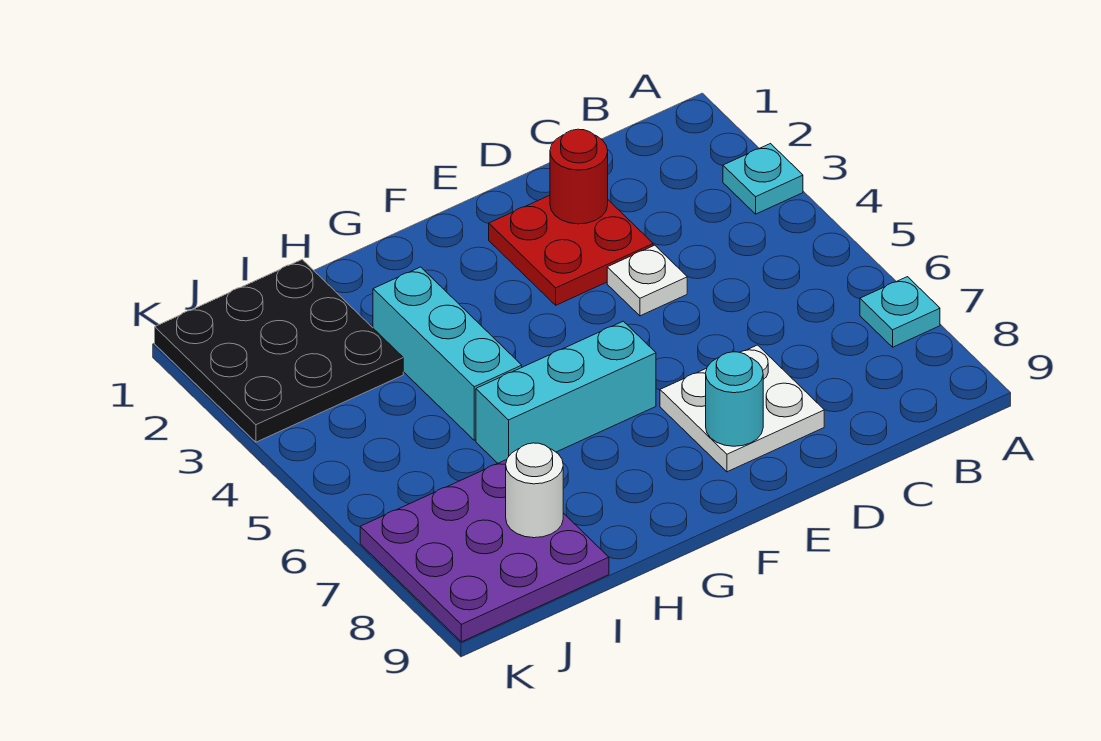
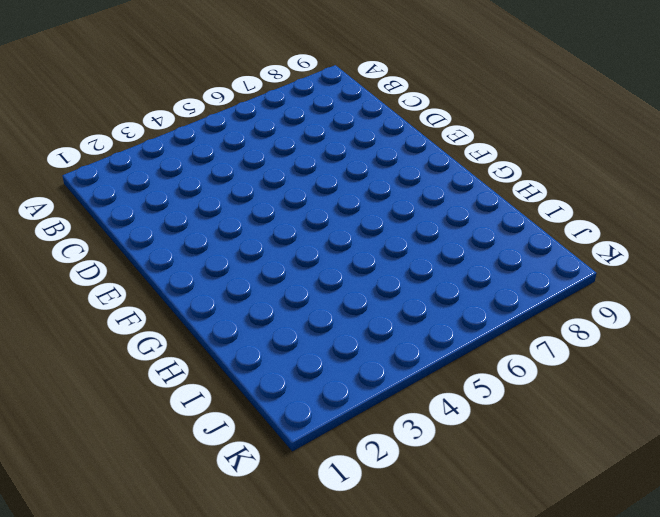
none -> cyan plate A3 level 1
none -> cyan plate A7 level 1
none -> red plate D2:E3 level 1

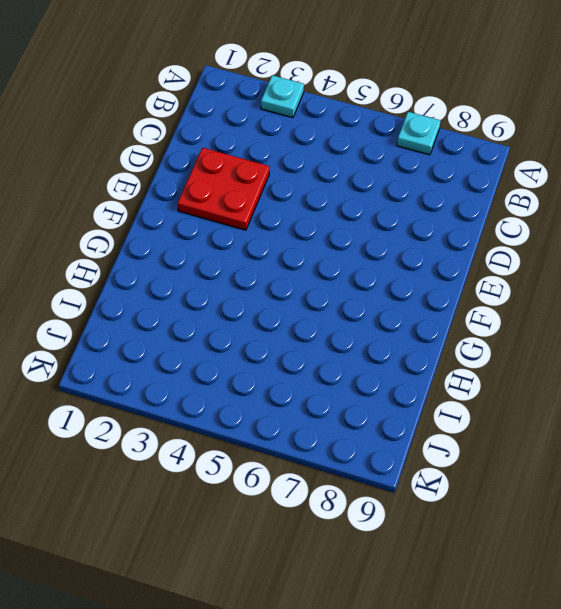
none -> white plate D4 level 1
none -> white plate D7:E8 level 1
none -> cyan brick F6:H6 level 1

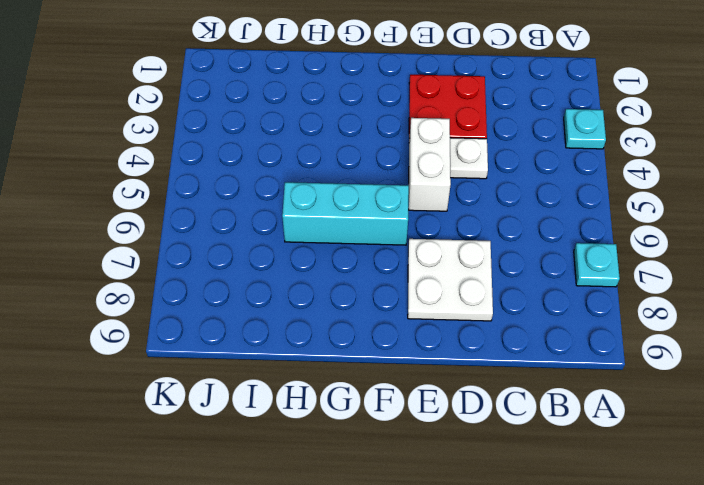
white brick E4:E5 level 1 -> none
none -> cyan brick H3:H5 level 1
none -> black plate I1:K3 level 1
none -> purple plate I7:K9 level 1

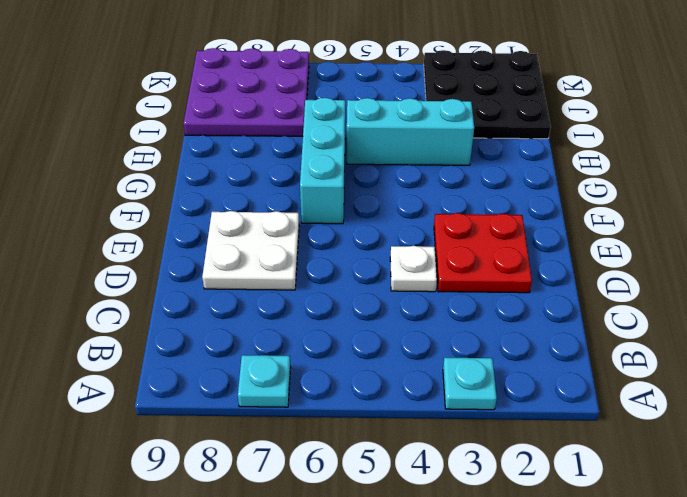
none -> red round brick D2 level 2
none -> cyan round brick E8 level 2
none -> white round brick I8 level 2

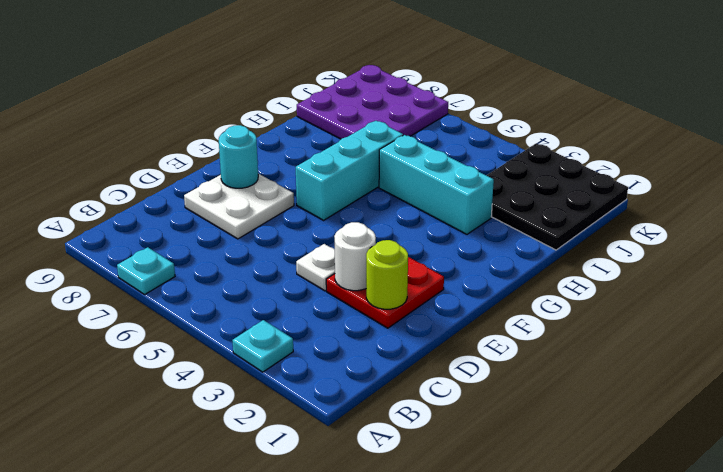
lime round brick D2 level 2 -> red round brick D2 level 2
white round brick D3 level 2 -> white round brick I8 level 2

